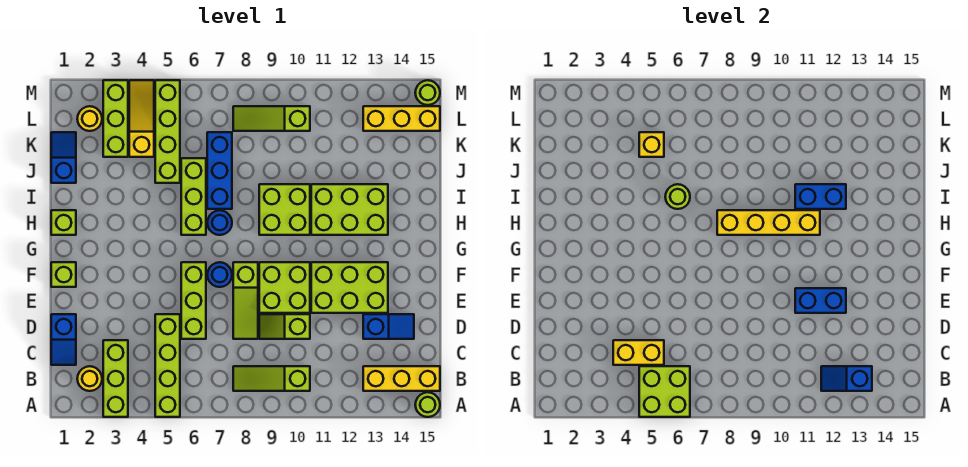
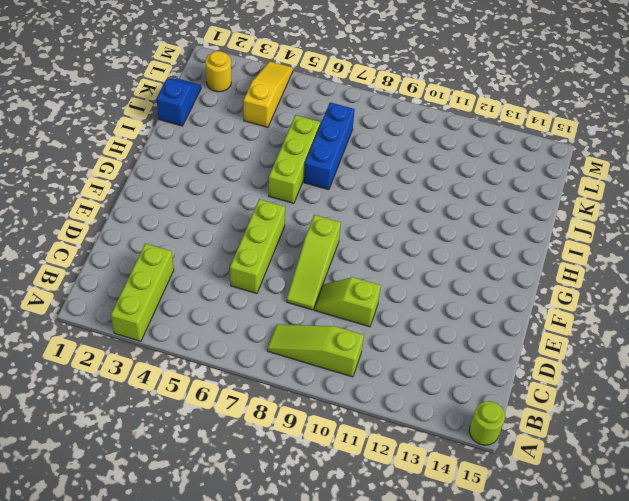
none -> lime brick A5:D5 level 1
none -> yellow round brick B2 level 1
none -> yellow brick B13:B15 level 1
none -> blue slope C1:D1 level 1 top D

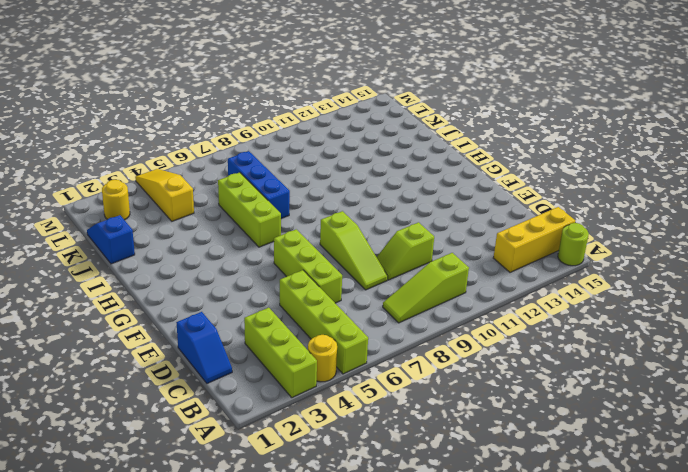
yellow round brick A4 level 1 -> yellow round brick B2 level 1
none -> blue slope D13:D14 level 1 top 13
none -> lime brick E9:F10 level 1
none -> lime brick E11:F13 level 1
none -> lime brick F1 level 1

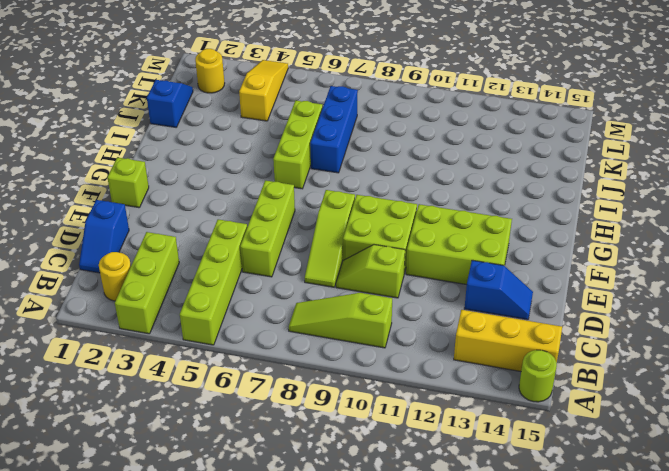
none -> blue round brick F7 level 1
none -> lime brick H1 level 1
none -> blue round brick H7 level 1
none -> lime brick H9:I10 level 1

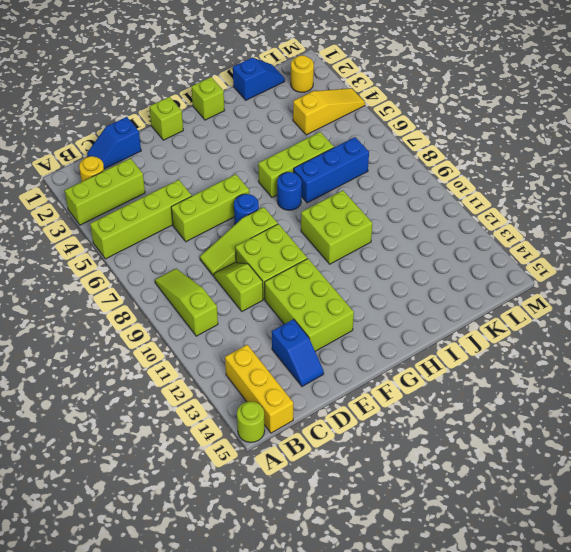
none -> lime brick H11:I13 level 1
none -> lime brick J5:M5 level 1
none -> lime brick K3:M3 level 1
none -> lime slope L8:L10 level 1 top 10

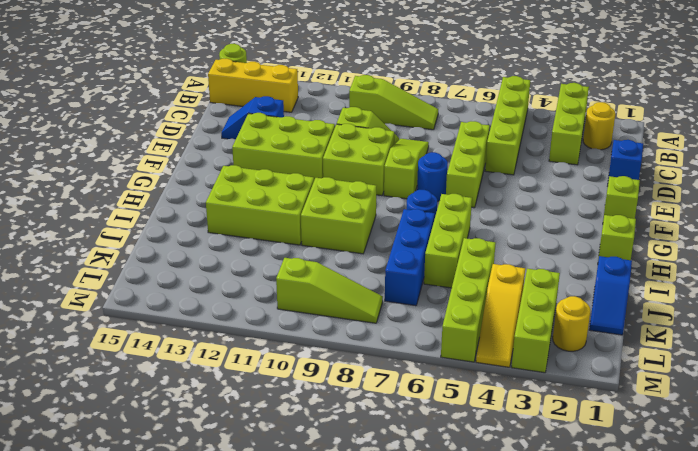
none -> yellow brick L13:L15 level 1
none -> lime round brick M15 level 1
none -> lime brick A5:B6 level 2
none -> blue slope B12:B13 level 2 top 13

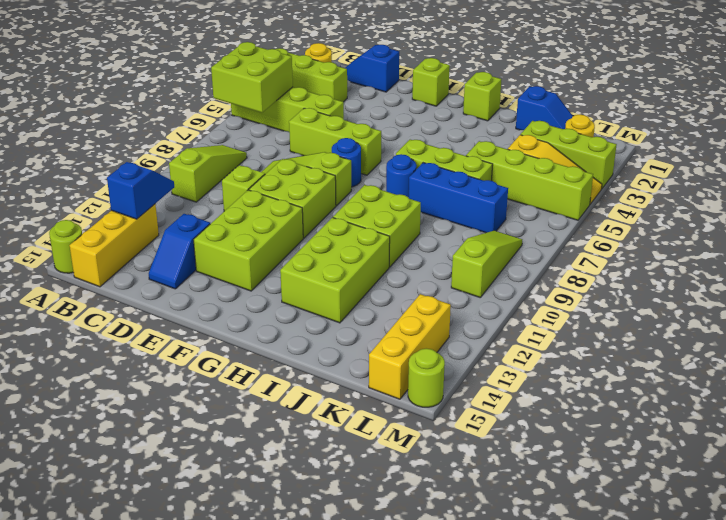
none -> yellow brick C4:C5 level 2
none -> blue brick E11:E12 level 2
none -> yellow brick H8:H11 level 2
none -> lime round brick I6 level 2

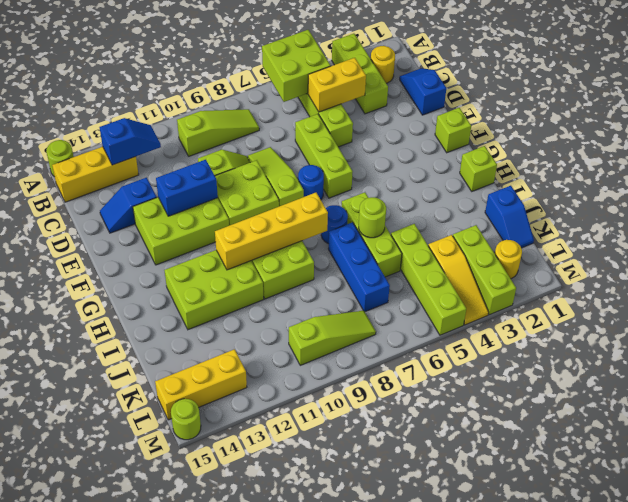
none -> blue brick I11:I12 level 2
none -> yellow brick K5 level 2

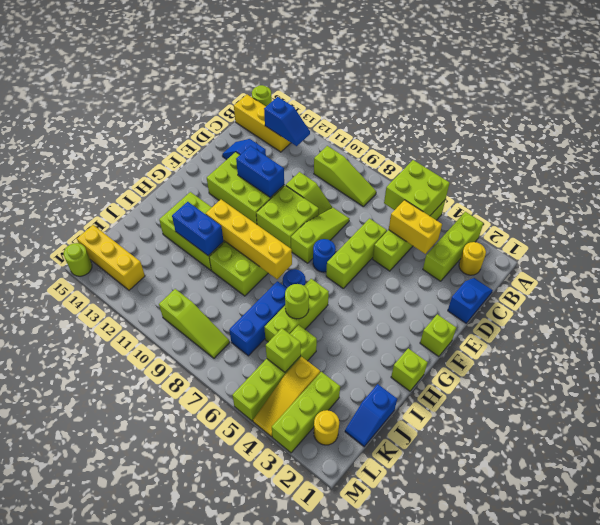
lime brick K5 level 2 -> yellow brick K5 level 2

